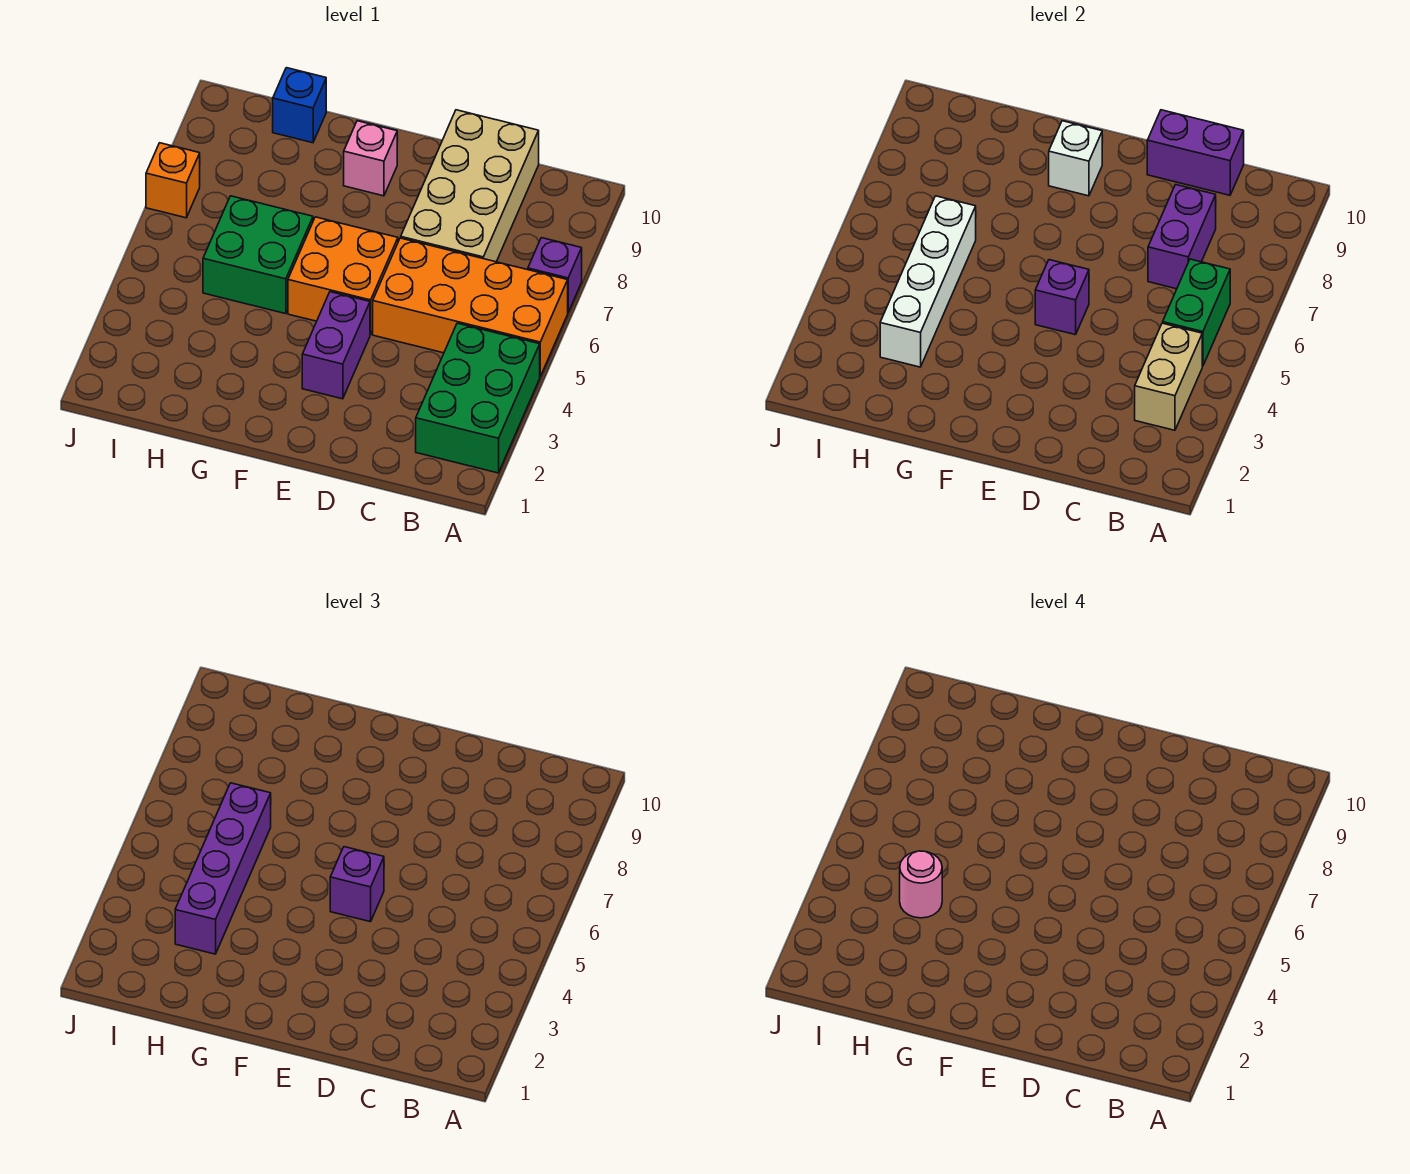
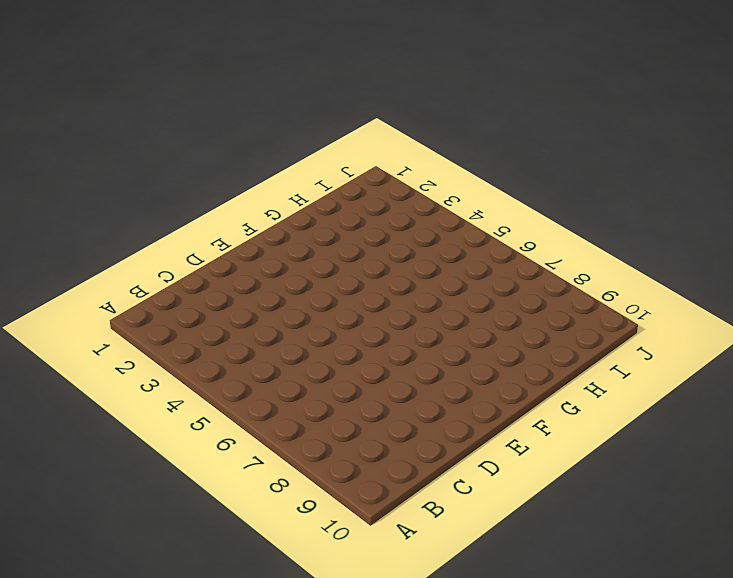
none -> green brick A2:B4 level 1
none -> orange brick A5:D6 level 1
none -> purple brick A7 level 1

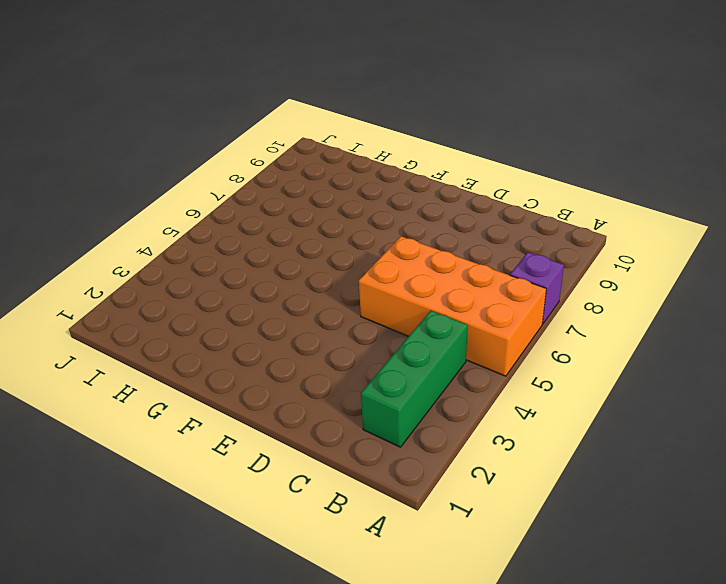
green brick B2:B4 level 1 -> green brick A2:B4 level 1
none -> tan brick C7:D10 level 1
none -> purple brick E3:E4 level 1
none -> orange brick E5:F6 level 1

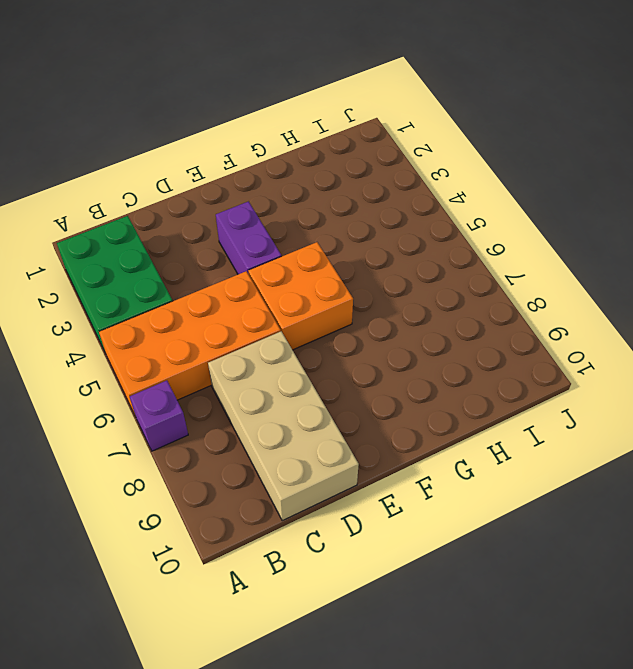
none -> pink brick F9 level 1
none -> green brick G5:H6 level 1
none -> blue brick H10 level 1

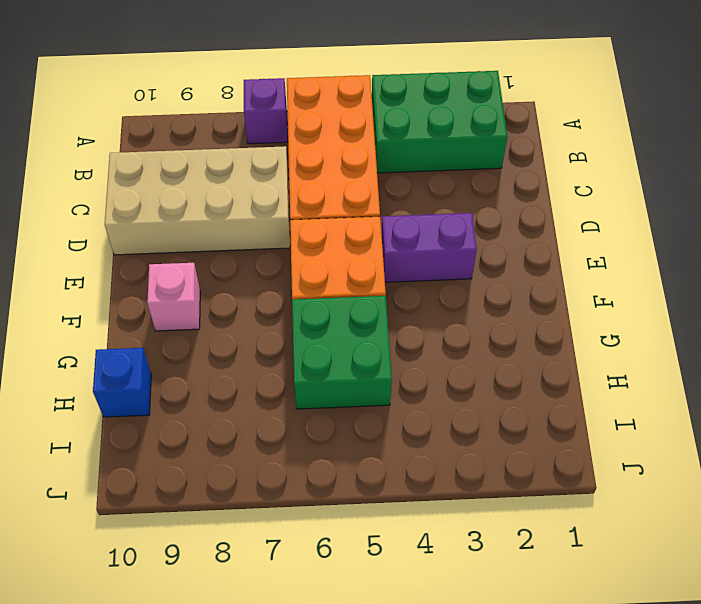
none -> orange brick J7 level 1
none -> tan brick B3:B4 level 2
none -> green brick B5:B6 level 2

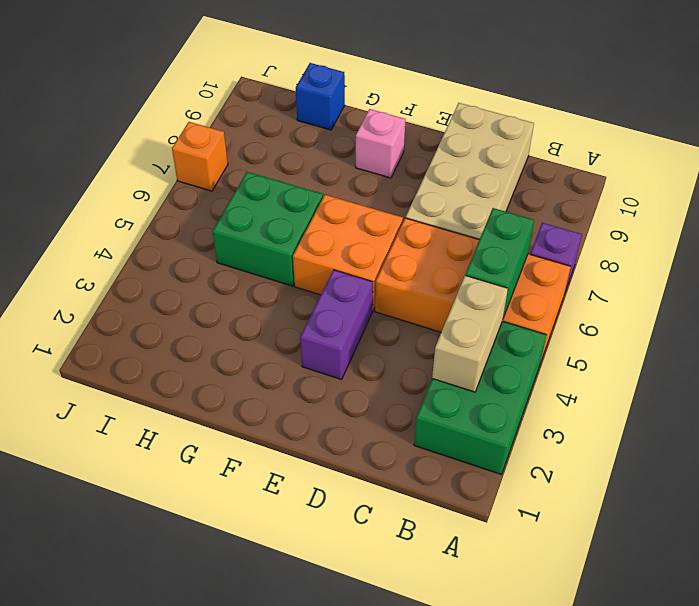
none -> purple brick C7:C8 level 2
none -> purple brick C10:D10 level 2
none -> purple brick E5 level 2

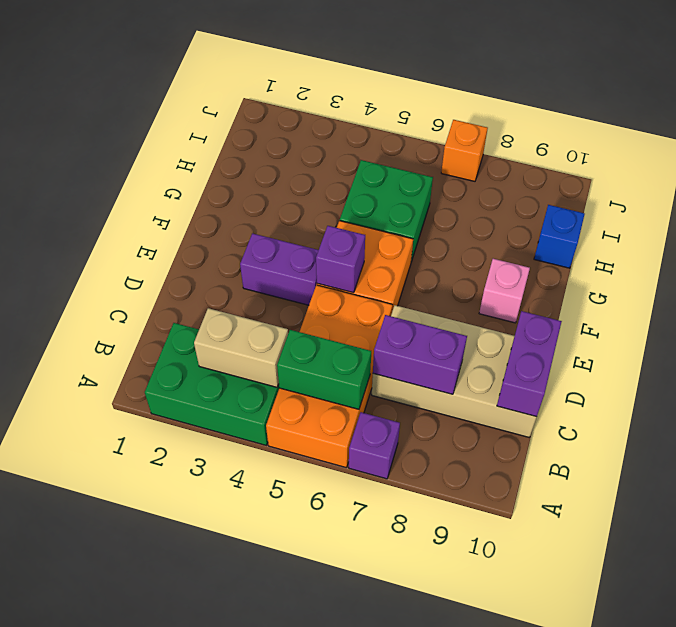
none -> white brick F9 level 2
none -> white brick H3:H6 level 2
none -> purple brick E5 level 3

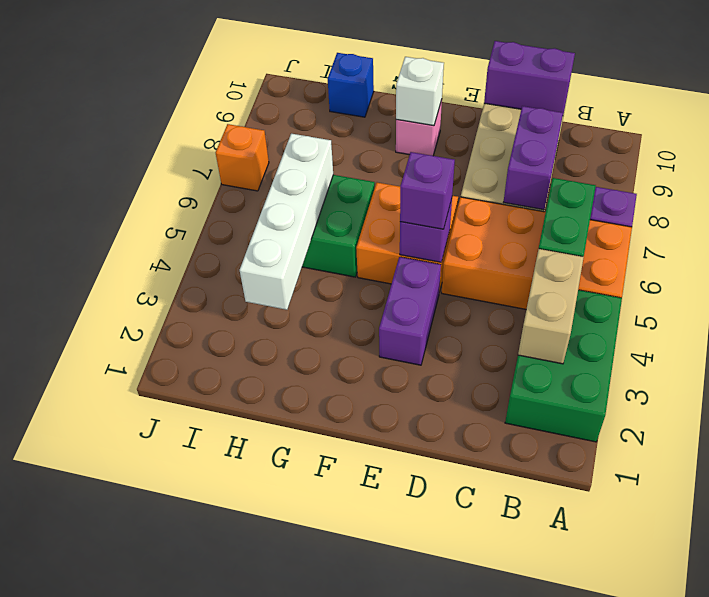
none -> purple brick H3:H6 level 3
none -> pink round brick H4 level 4

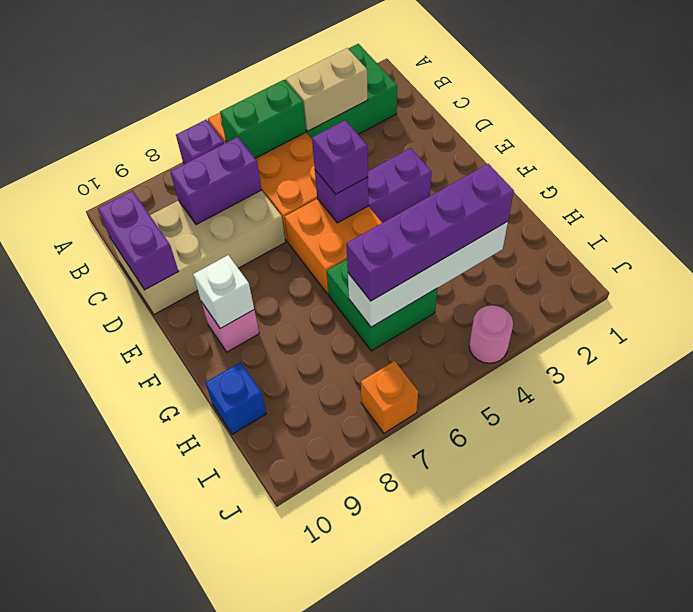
pink round brick J4 level 1 -> pink round brick H4 level 4

